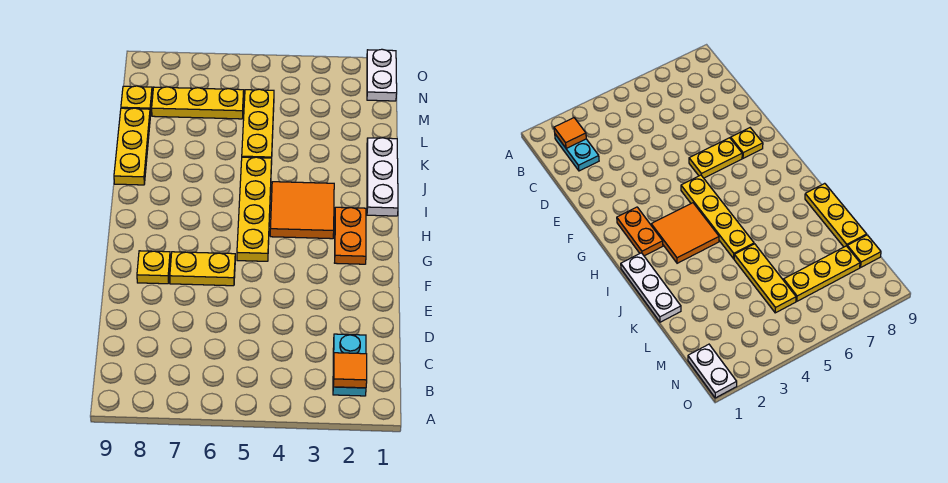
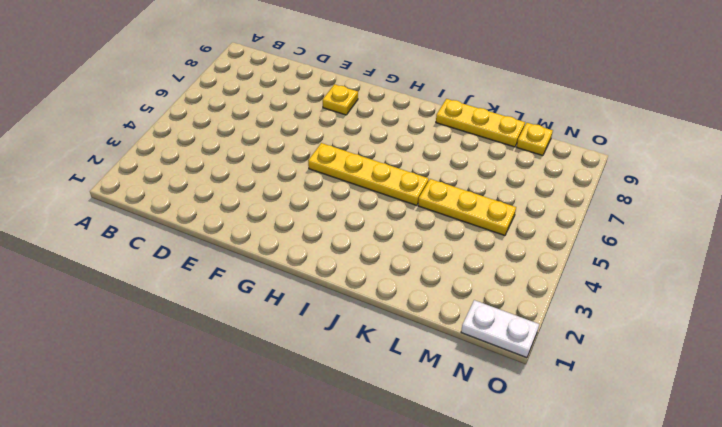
none -> cyan plate B2:C2 level 1
none -> yellow plate F6:F7 level 1
none -> orange plate G2:H2 level 1

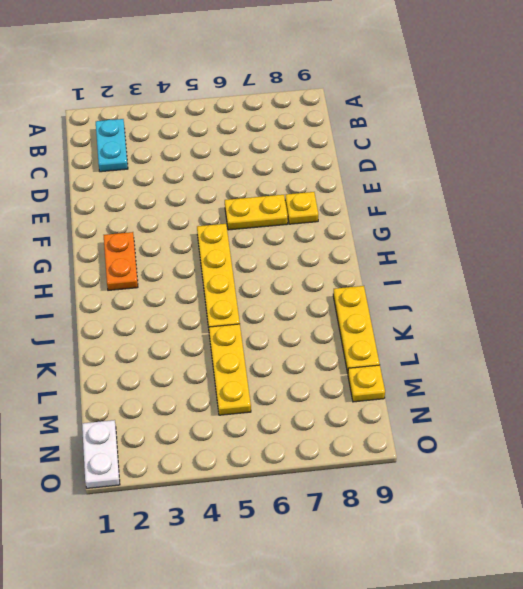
none -> orange tile H3:I4 level 1
none -> white plate I1:K1 level 1
none -> yellow plate M6:M8 level 1

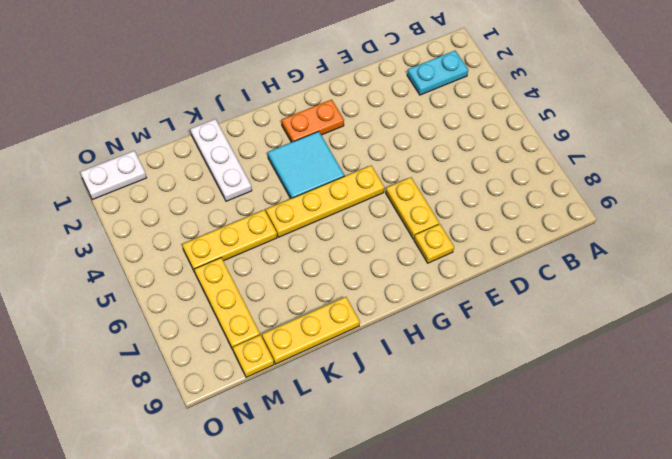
cyan tile H3:I4 level 1 -> orange tile H3:I4 level 1
white plate K1:K3 level 1 -> white plate I1:K1 level 1
none -> orange tile B2 level 2

